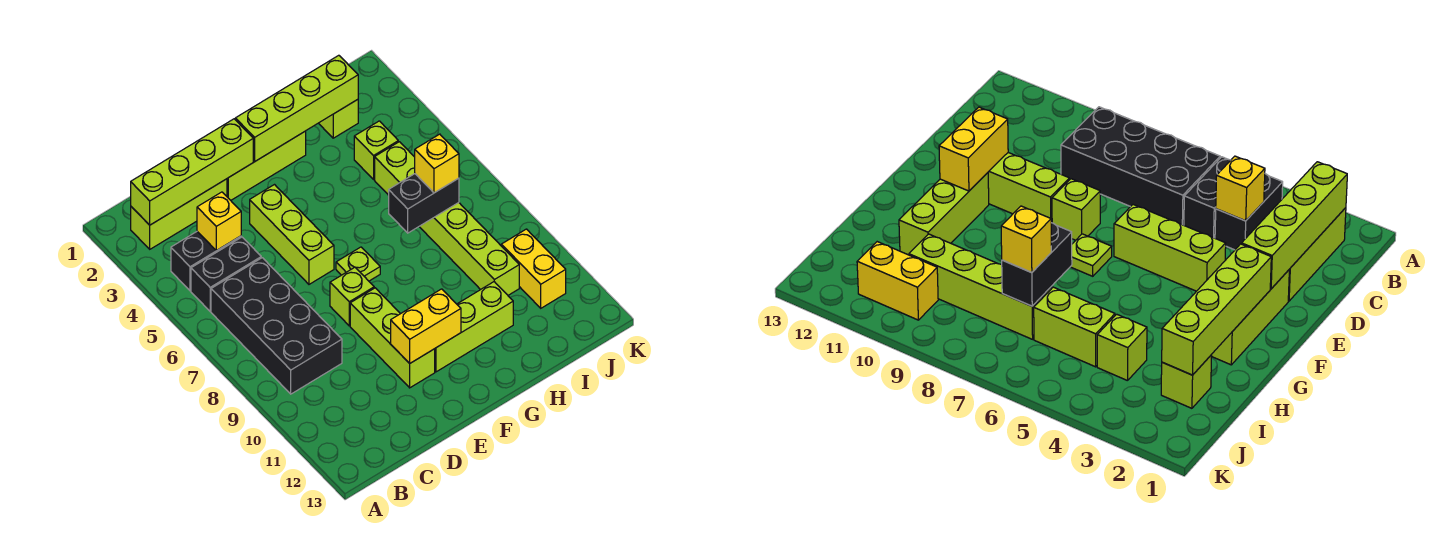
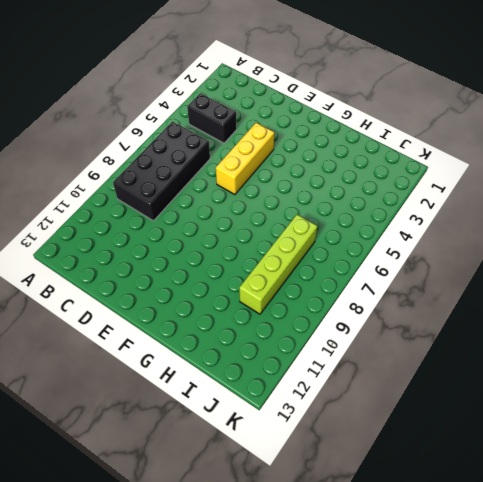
yellow brick E4:E6 level 1 -> lime brick E4:E6 level 1
none -> lime brick B2:D2 level 1
none -> black brick B5:C5 level 1
none -> lime brick E2:G2 level 1

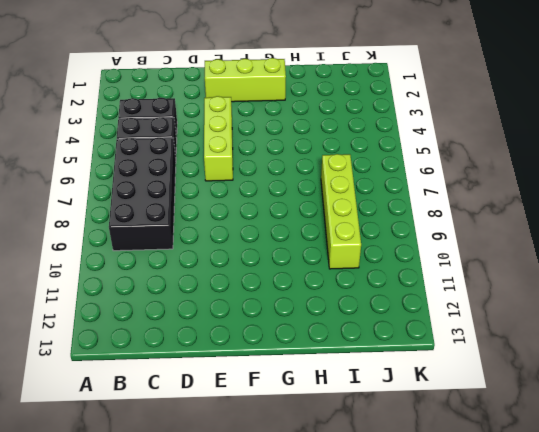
none -> lime brick B2:D2 level 1
none -> lime brick E8 level 1
none -> lime brick E9:E11 level 1

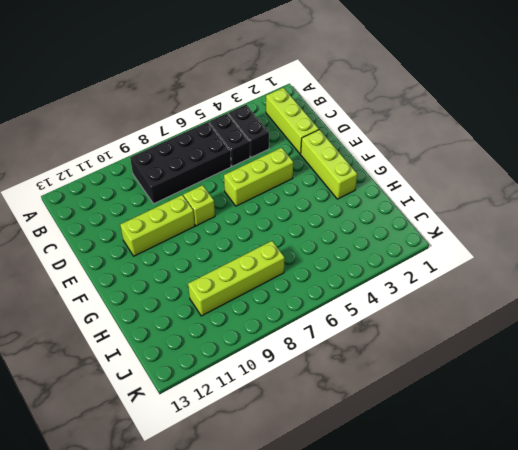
none -> lime plate F7 level 1
none -> lime brick F11:H11 level 1
none -> lime brick I2 level 1

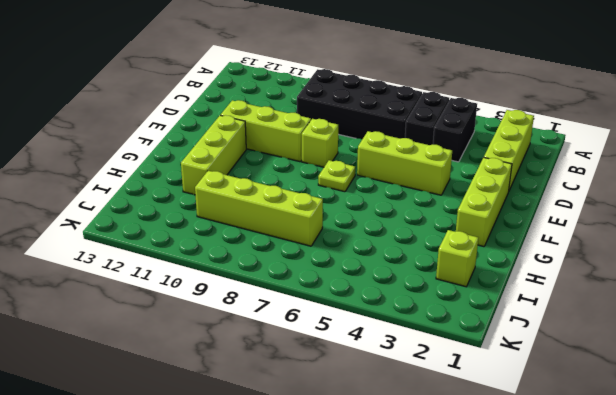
none -> lime brick I4 level 1
none -> lime brick I5:I6 level 1
none -> yellow brick J10:J11 level 1

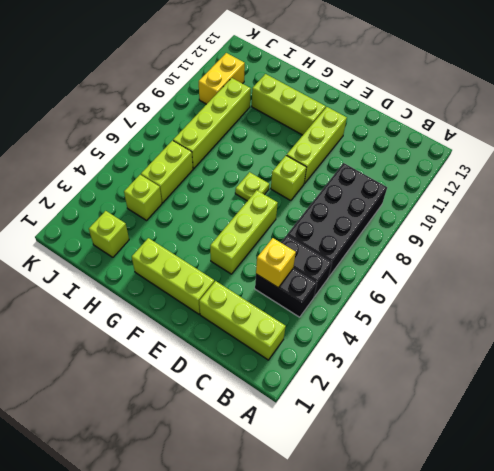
none -> lime brick B2:E2 level 2
none -> yellow brick E11:F11 level 2
none -> lime brick F2:I2 level 2

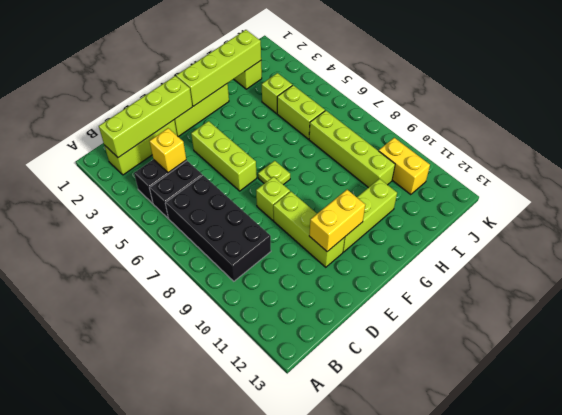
none -> black brick H7:I7 level 2
none -> yellow brick I7 level 3

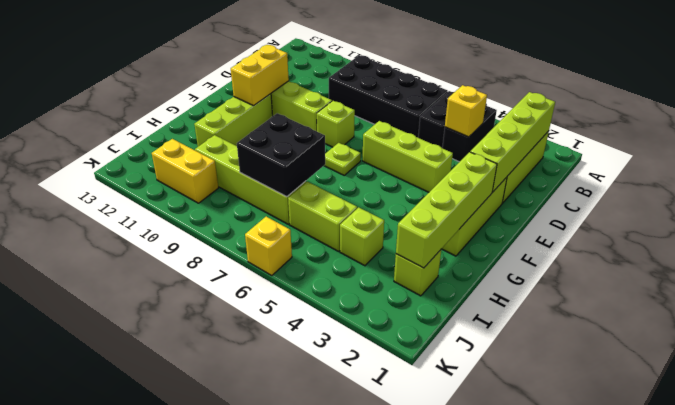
black brick H7:I8 level 2 -> black brick H7:I7 level 2
yellow brick K6 level 1 -> yellow brick I7 level 3

